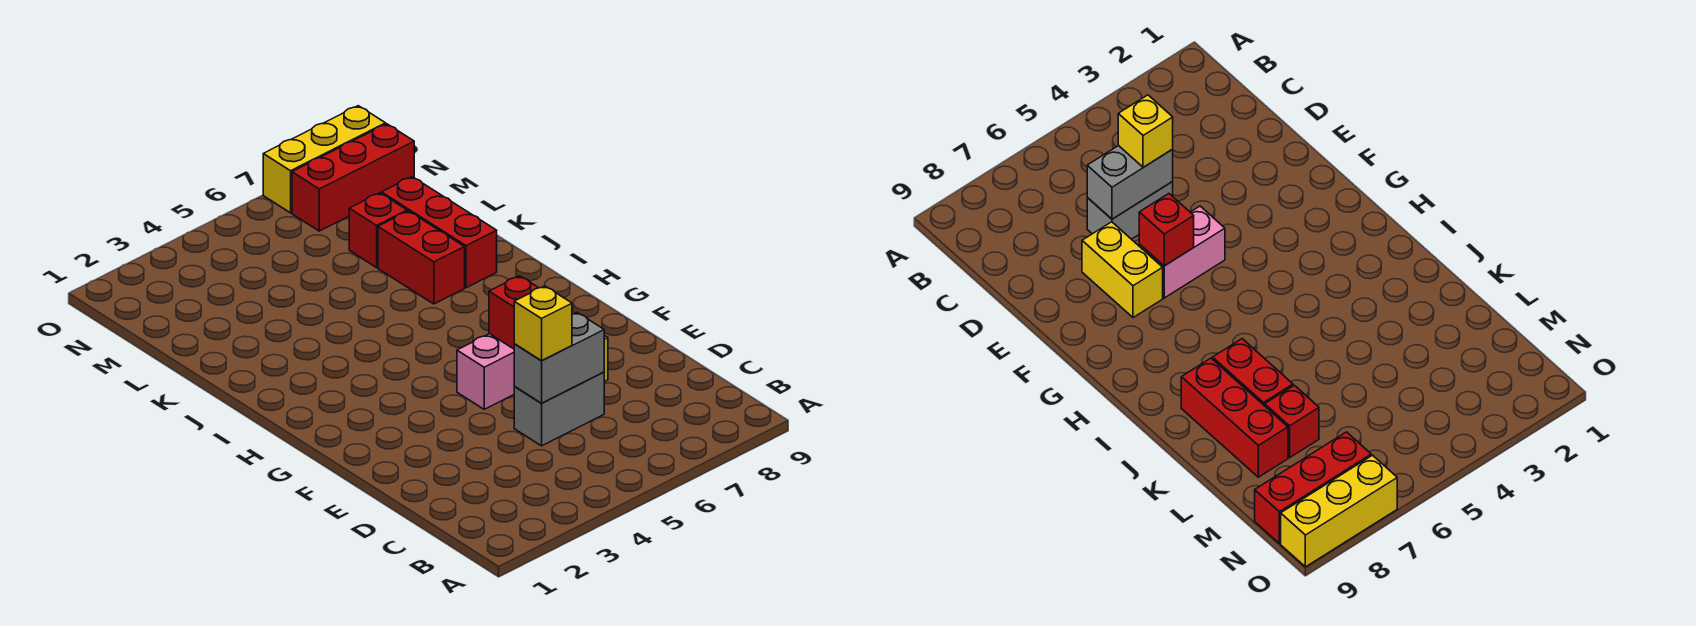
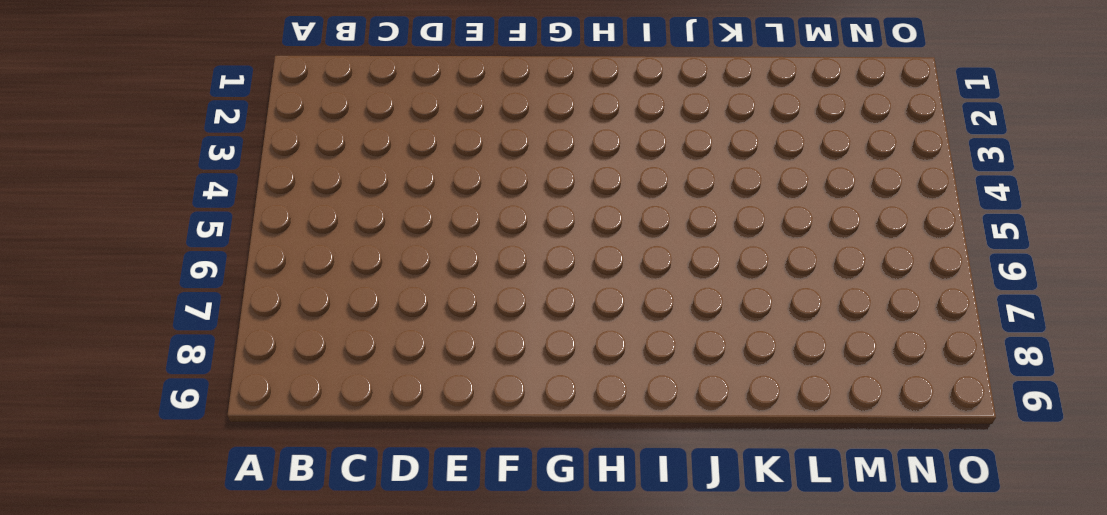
none -> grey brick D5:D6 level 1
none -> yellow brick E7:F7 level 1

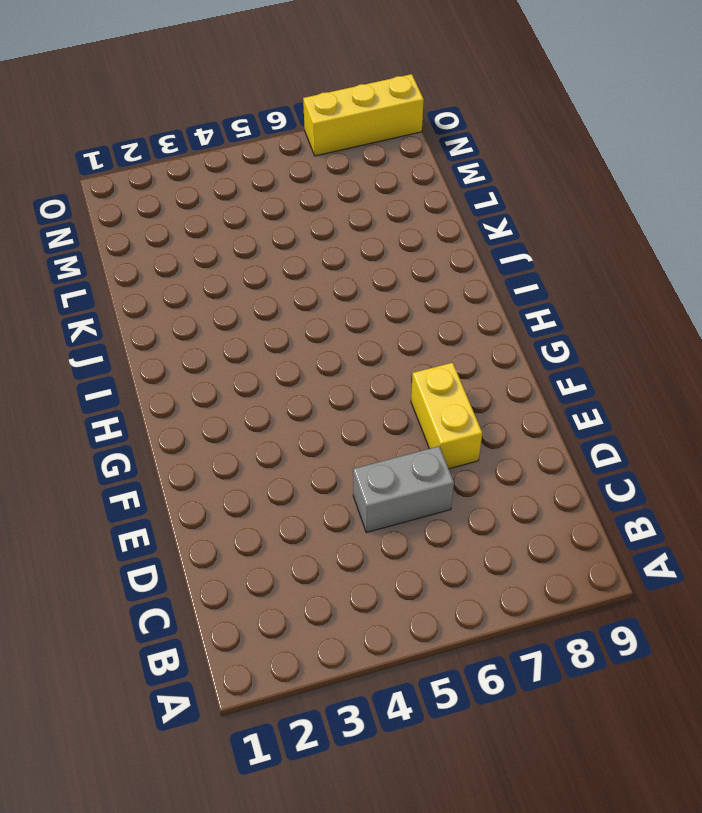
none -> pink brick F5:F6 level 1
none -> red brick J7:K7 level 1

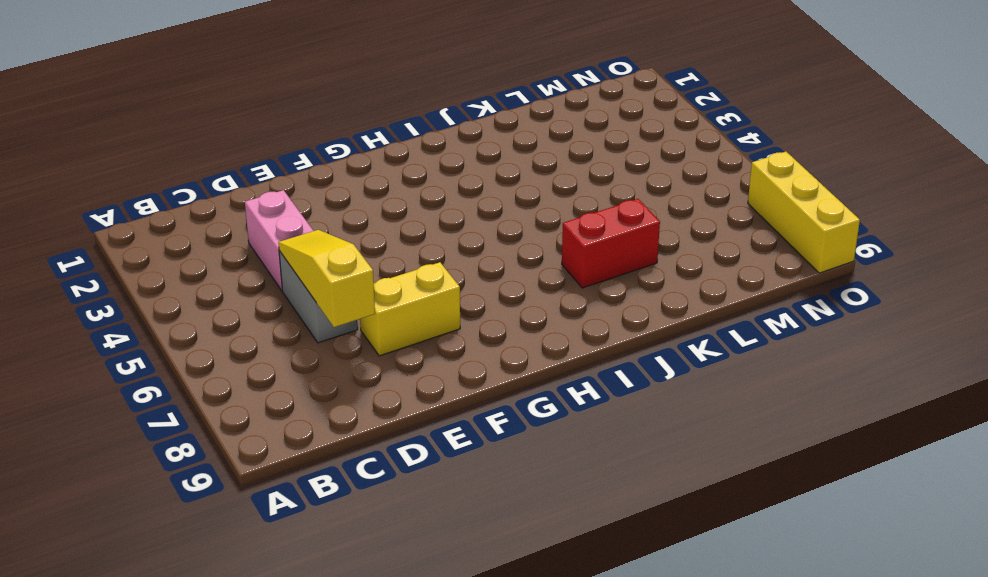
pink brick D3:D4 level 1 -> pink brick F5:F6 level 1
yellow slope D5:D7 level 2 top 7 -> grey brick D5:D6 level 2
none -> red brick J8:L8 level 1
none -> red brick L7 level 1

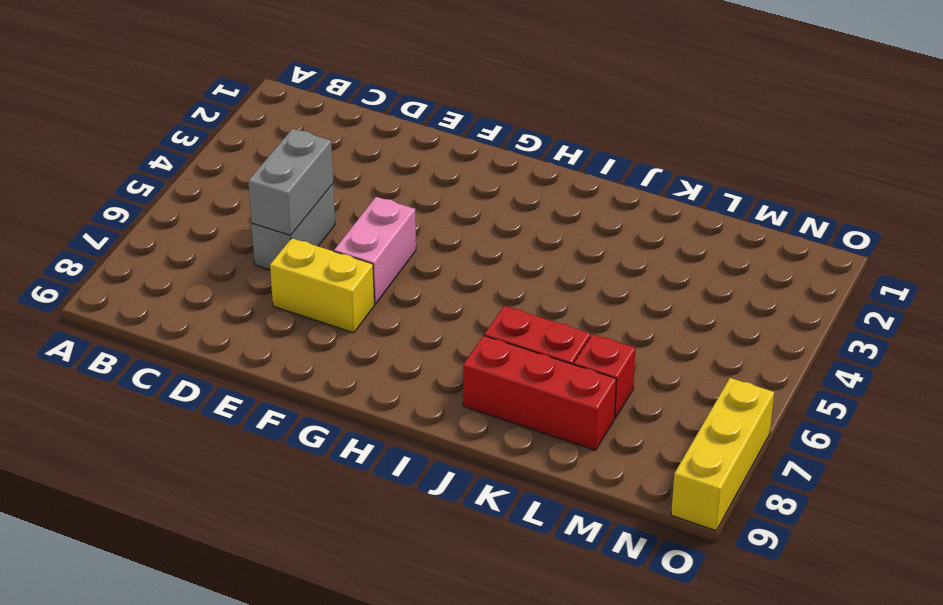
none -> red brick N7:N9 level 1
none -> red brick F6 level 2

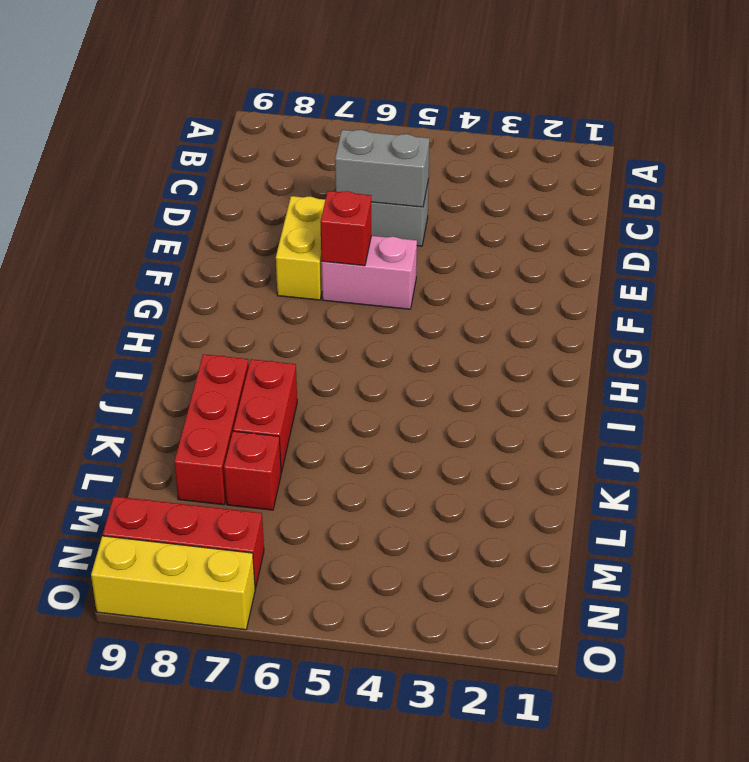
none -> yellow brick D5 level 3

